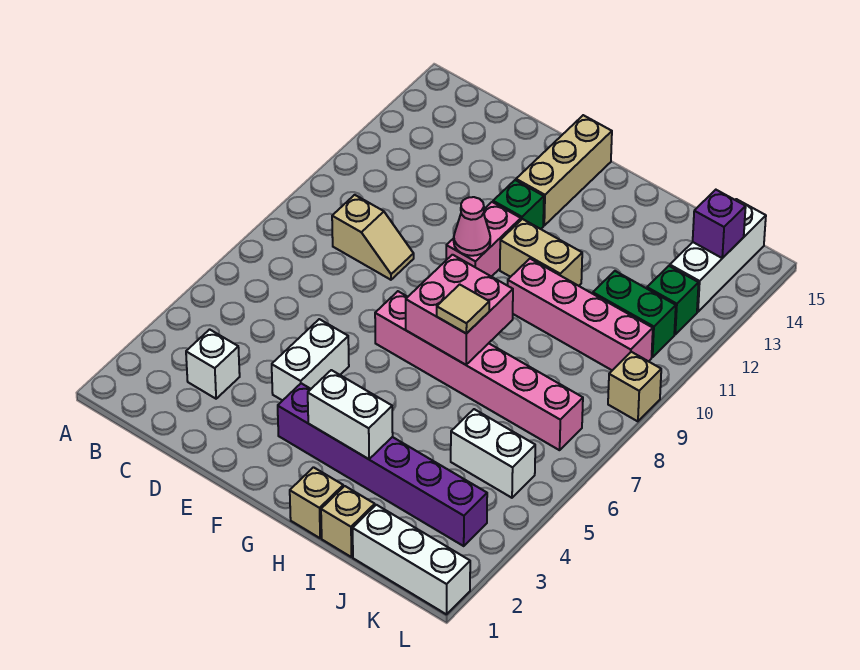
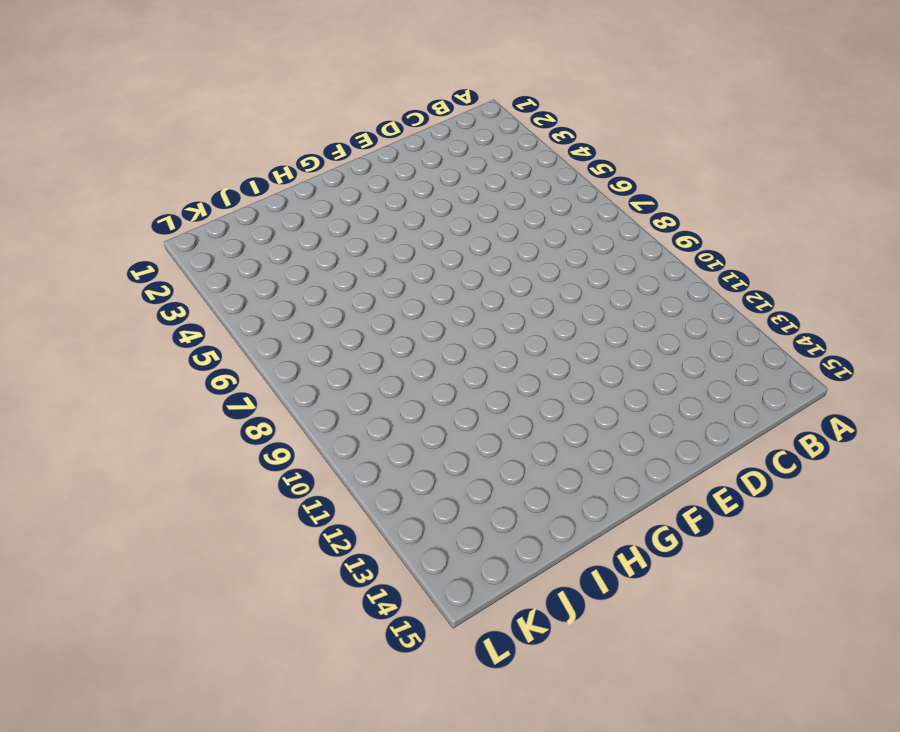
none -> white brick C3 level 1
none -> tan slope C9:D9 level 1 top C
none -> white brick E4:E5 level 1

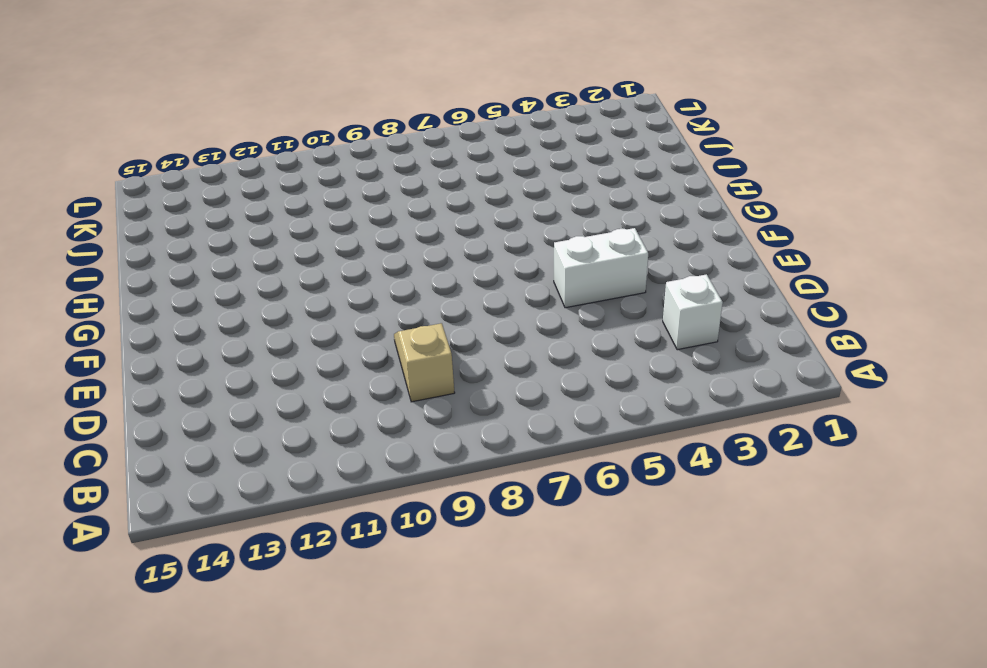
none -> purple brick F3:K3 level 1
none -> pink brick F7:K7 level 1
none -> pink brick F10:F11 level 1

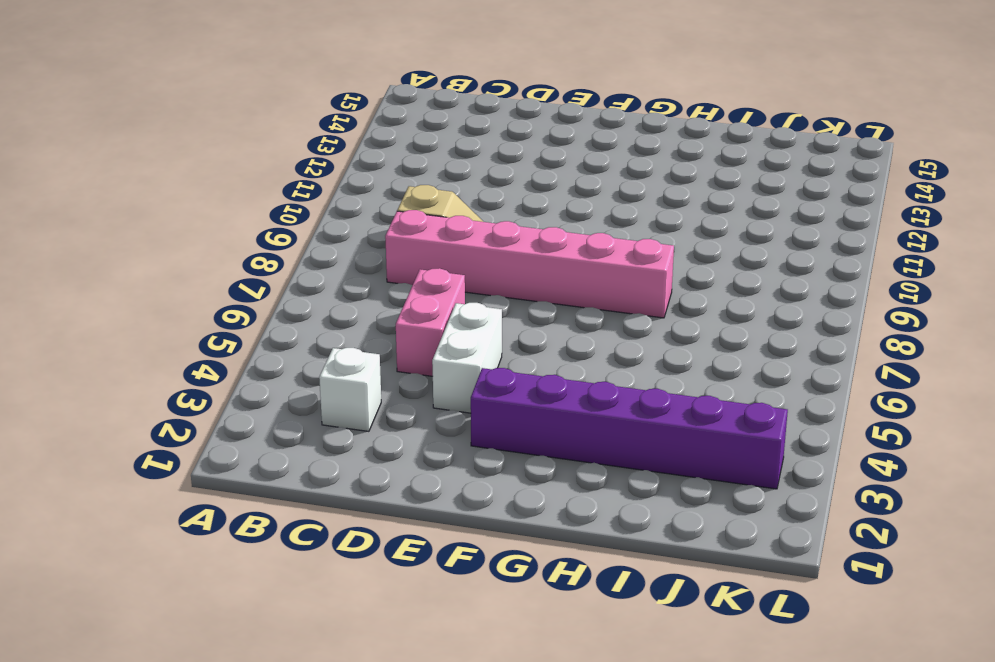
pink brick C8:H8 level 1 -> pink brick F7:K7 level 1
pink brick D5:D6 level 1 -> pink brick F10:F11 level 1
none -> green brick F12 level 1
none -> tan brick F13:F15 level 1
none -> tan brick G11:H11 level 1

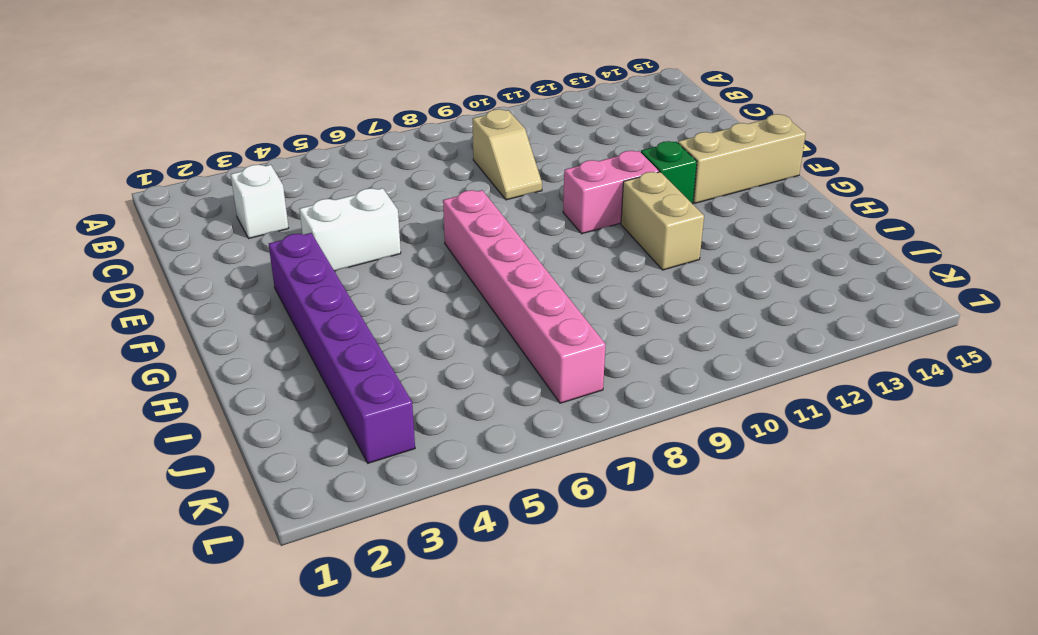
none -> tan brick H1 level 1
none -> pink brick H10:K10 level 1
none -> tan brick I1 level 1

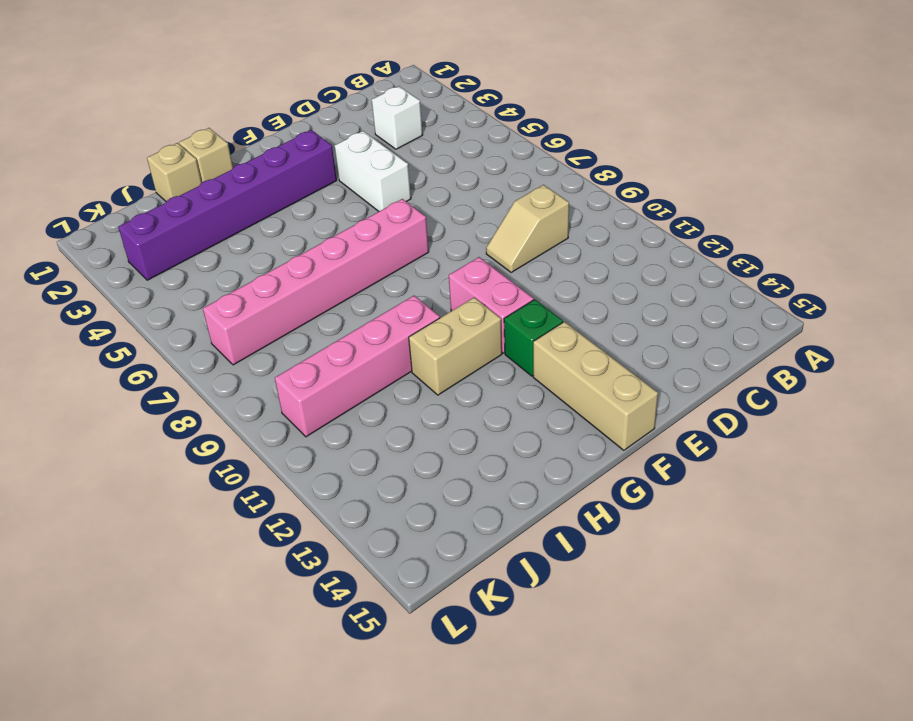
none -> white brick J1:L1 level 1
none -> white brick J5:K5 level 1
none -> green brick J11:K11 level 1

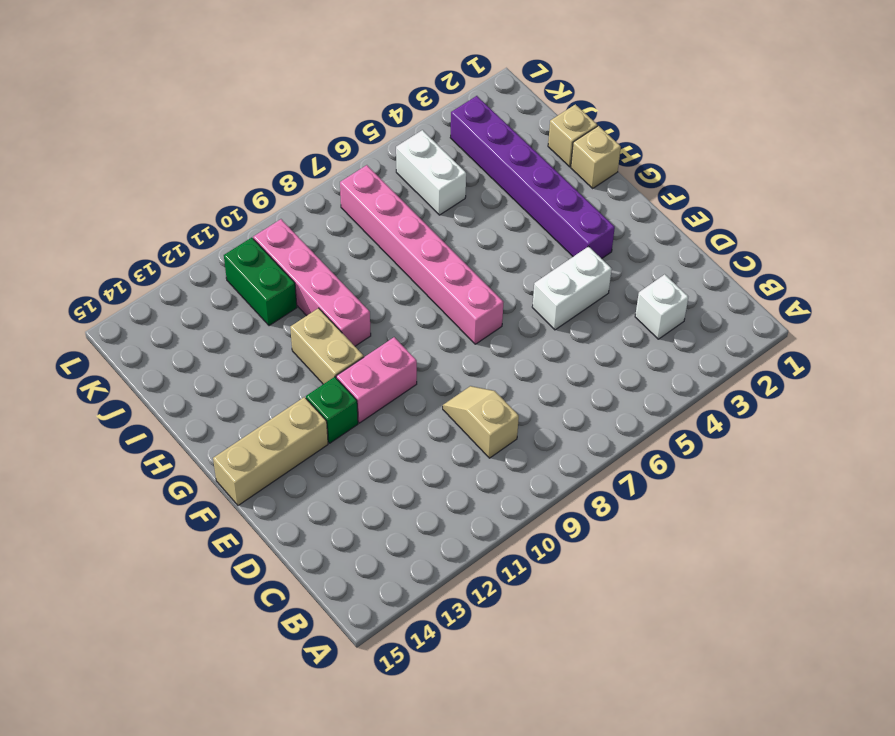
none -> white brick J1:L1 level 1
none -> green brick K12 level 1
none -> white brick K13:K15 level 1

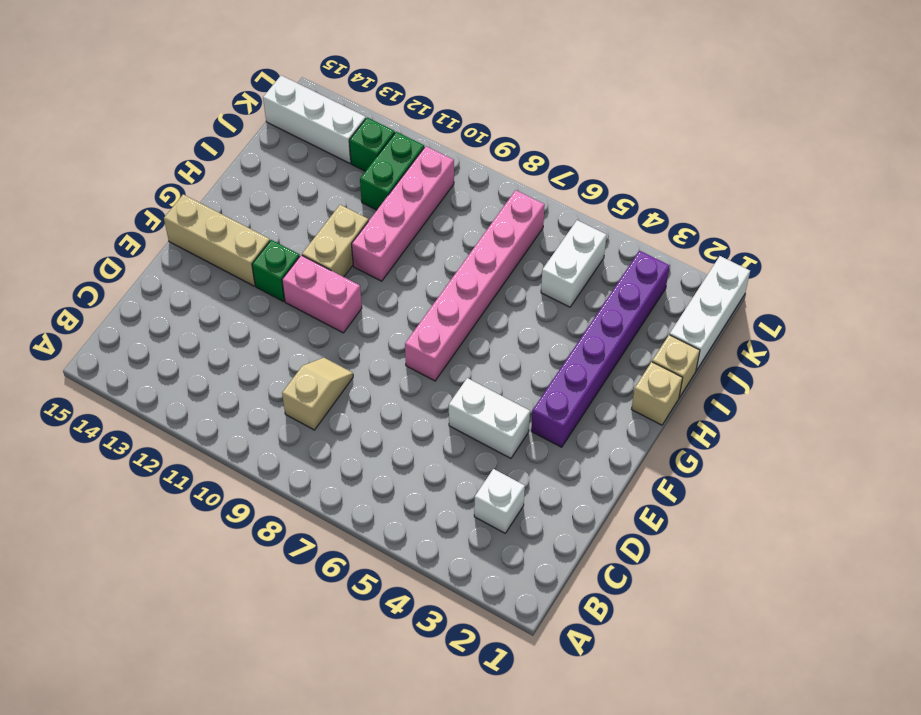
none -> tan brick L9 level 1
none -> pink cone F10 level 2
none -> white brick G3:H3 level 2

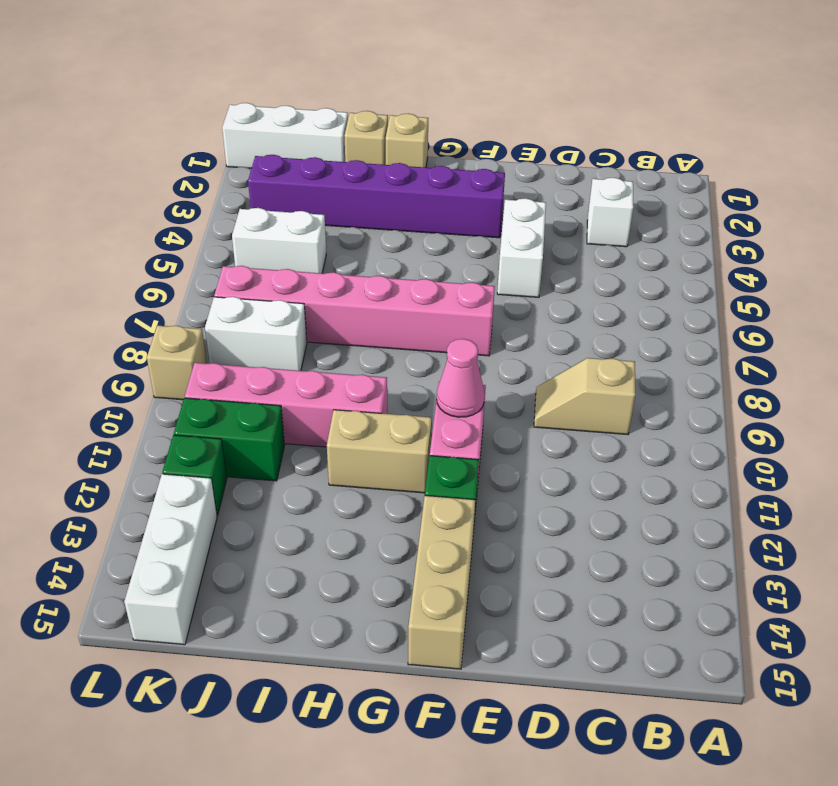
white brick J8:K8 level 1 -> white brick G3:H3 level 2
none -> pink brick G7:H8 level 2
none -> purple brick K14 level 2
none -> tan tile H7 level 3

